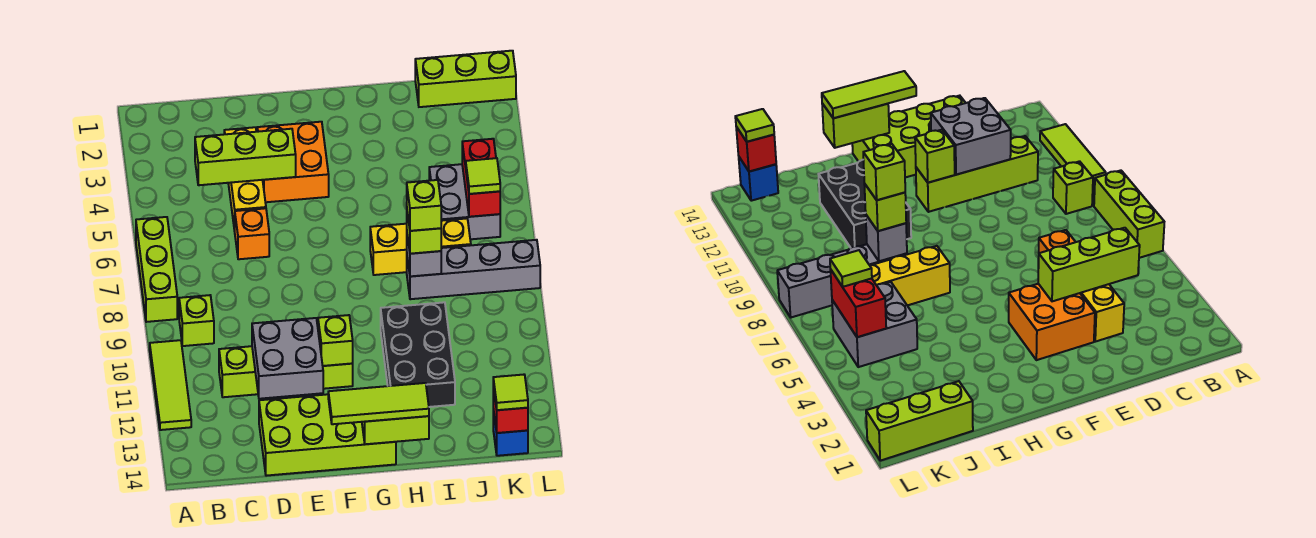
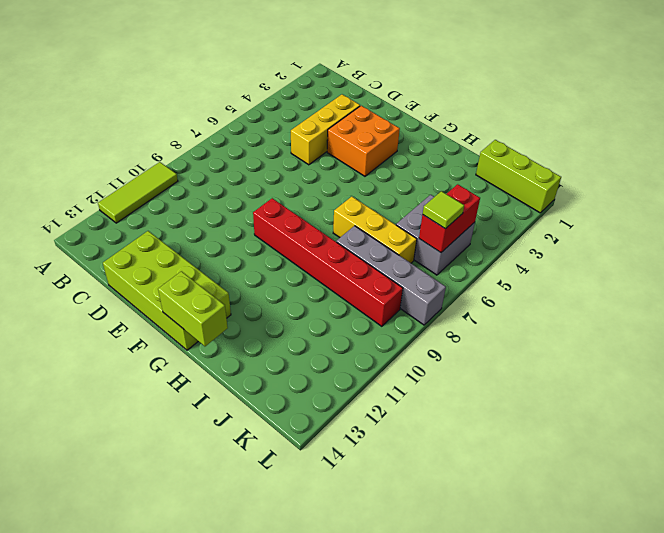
red brick F9:K9 level 1 -> none
none -> lime brick A6:A8 level 1
none -> lime brick B9 level 1
none -> lime brick C11:F11 level 1

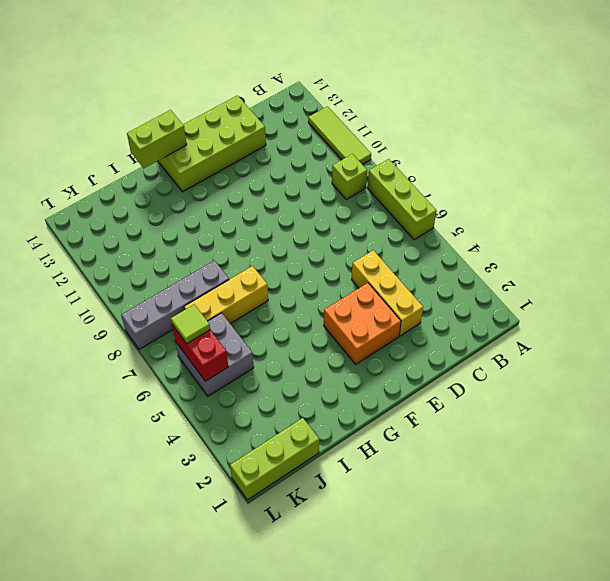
none -> lime brick C11:F11 level 1
none -> orange brick D6 level 1
none -> black brick H10:I12 level 1

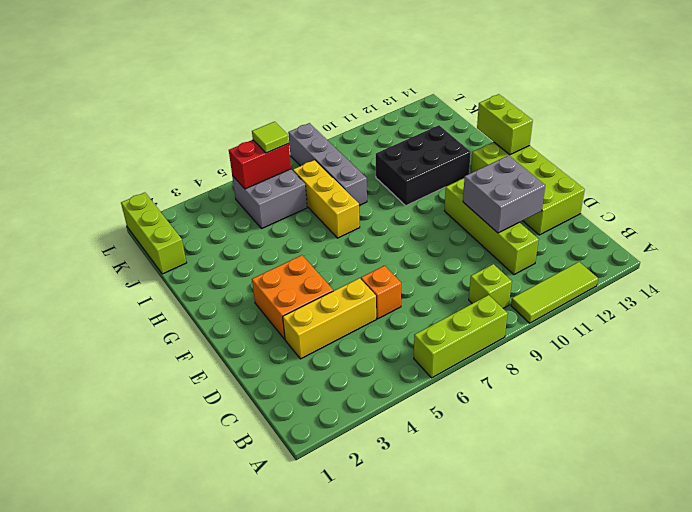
none -> blue brick K14 level 1
none -> lime brick C4:E4 level 2
none -> lime brick F11 level 2

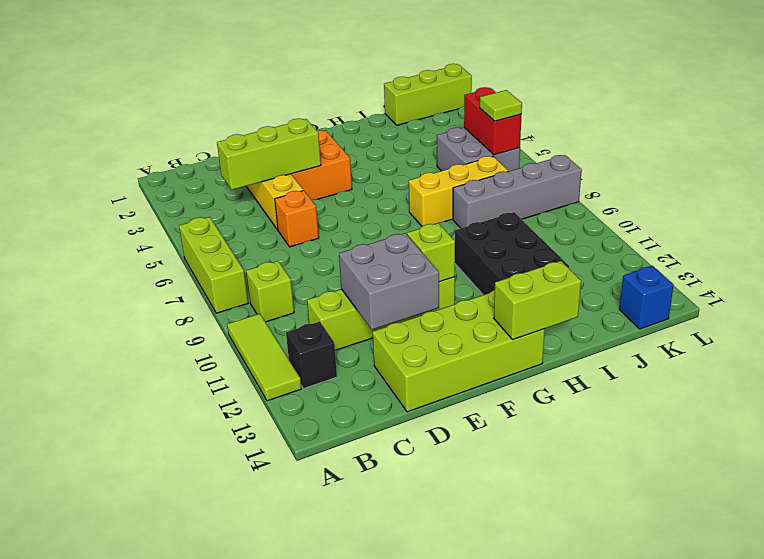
black brick B12 level 1 -> none
none -> grey brick I8 level 2
none -> red brick K14 level 2
none -> lime tile F14:H14 level 3

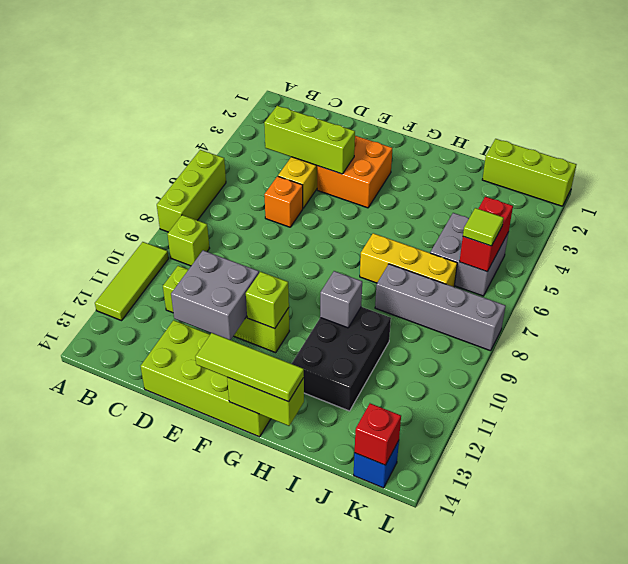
grey brick H10 level 2 -> grey brick I8 level 2
none -> lime brick I8 level 3
none -> lime tile K14 level 3
none -> lime brick I8 level 4

